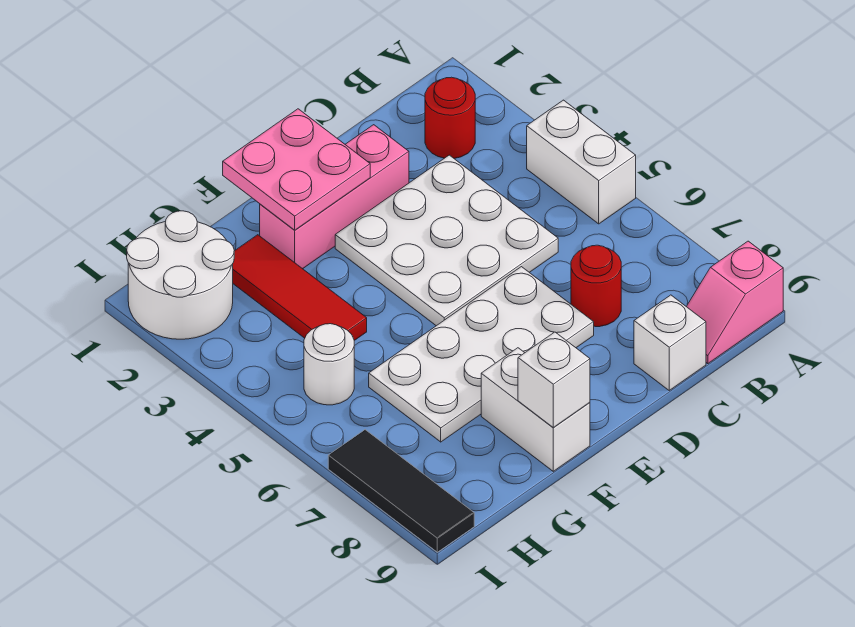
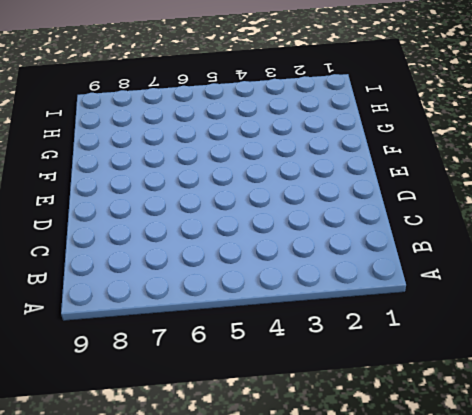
none -> white brick A4:A5 level 1
none -> pink slope A9:B9 level 1 top A
none -> red round brick B2 level 1

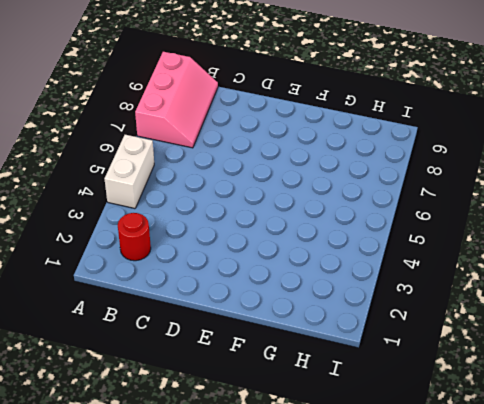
pink slope A7:B9 level 1 top A -> pink slope A9:B9 level 1 top A
none -> white plate C3:E5 level 1
none -> red round brick C7 level 1
none -> white brick C9 level 1

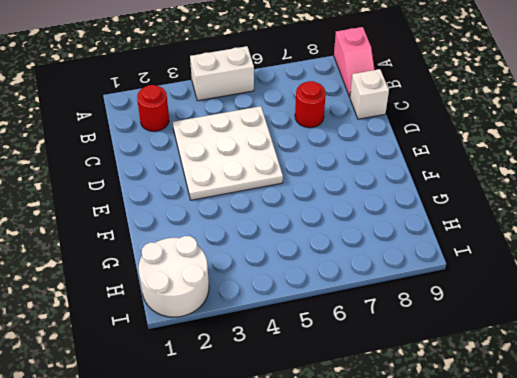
none -> pink brick D2:F2 level 1
none -> white plate D6:G7 level 1
none -> white brick F8:F9 level 1

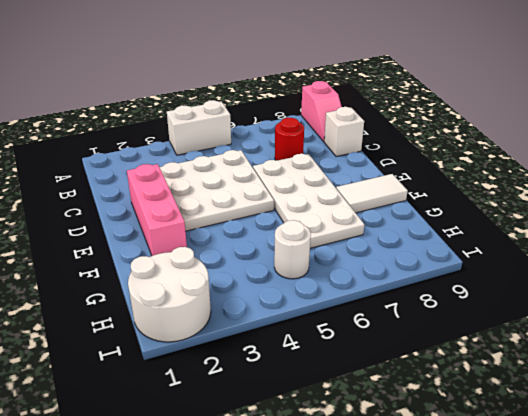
white tile F8:F9 level 1 -> white brick F8:F9 level 1
none -> red round brick B2 level 1
none -> red tile G2:G4 level 1
none -> black tile I7:I9 level 1

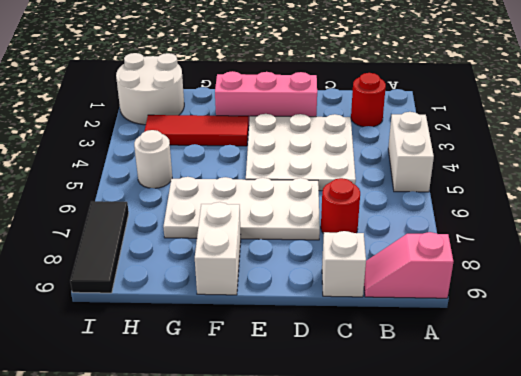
red tile F3:H3 level 1 -> red tile G2:G4 level 1
none -> pink plate E1:F2 level 2
none -> white brick F9 level 2

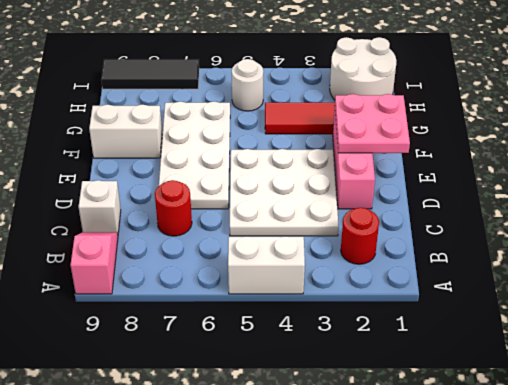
none -> white brick F9 level 2

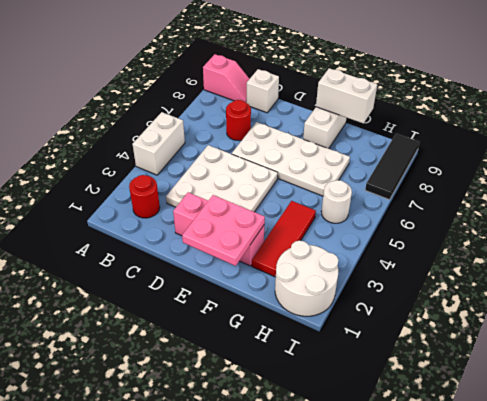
white brick F9:G9 level 2 -> white brick F9 level 2

